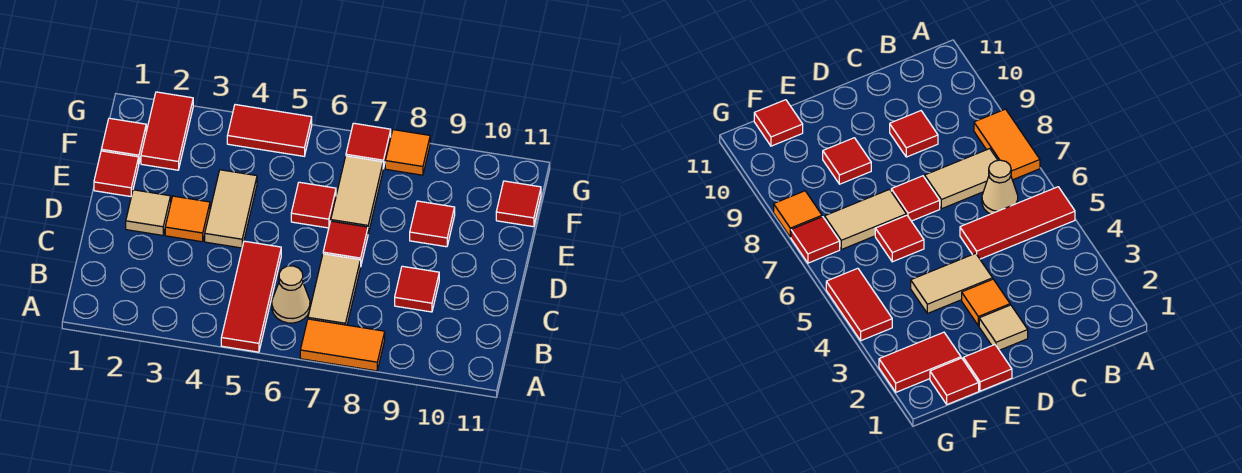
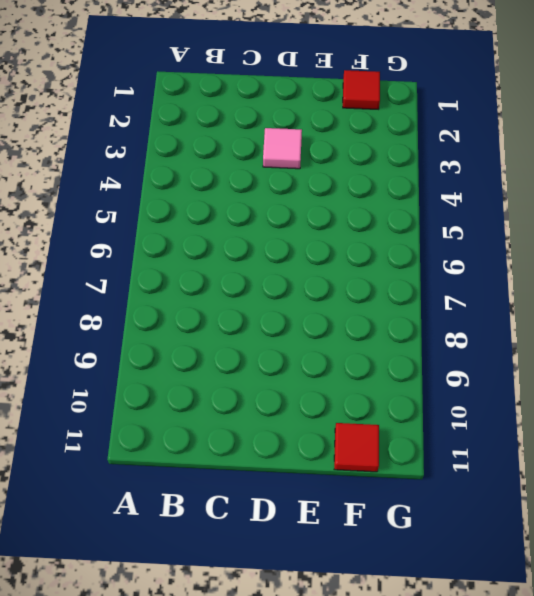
pink tile D3 level 1 -> orange tile D3 level 1
none -> red tile A5:C5 level 1
none -> orange tile A7:A8 level 1
none -> tan cone B6 level 1

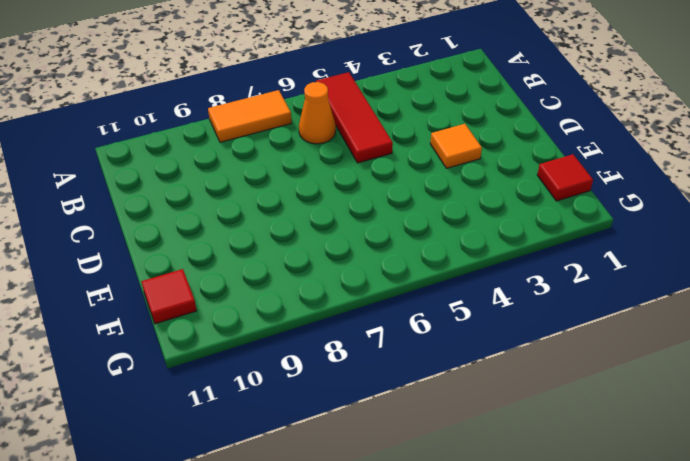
orange cone B6 level 1 -> tan cone B6 level 1
none -> tan tile B7:C7 level 1
none -> red tile C9 level 1
none -> tan tile D2 level 1

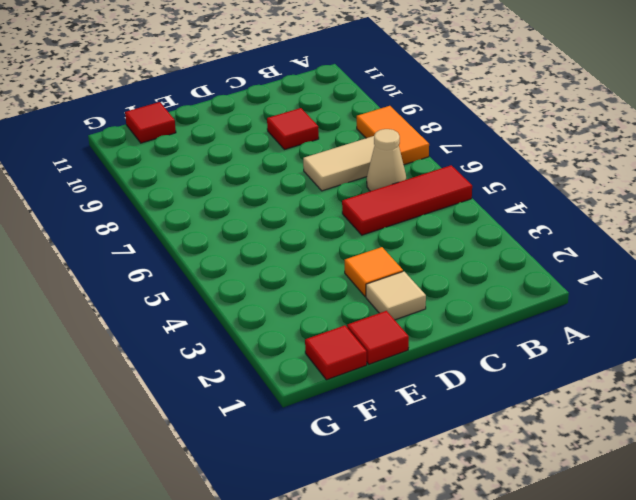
none -> tan tile D4:E4 level 1
none -> red tile D7 level 1
none -> red tile E6 level 1

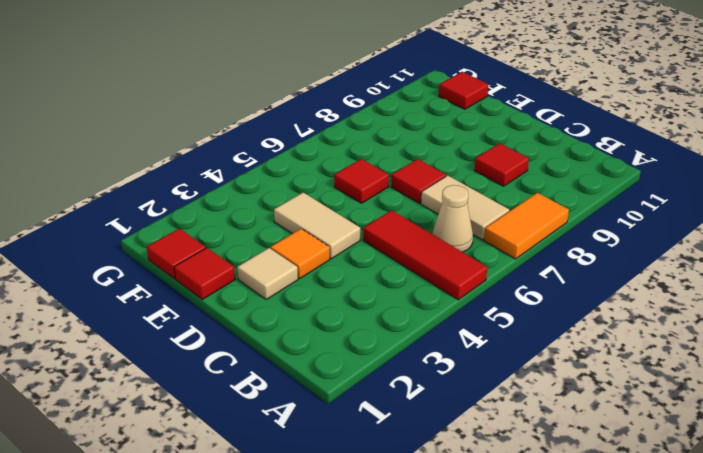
none -> tan tile E7:F7 level 1
none -> red tile E9 level 1
none -> red tile F2:G2 level 1

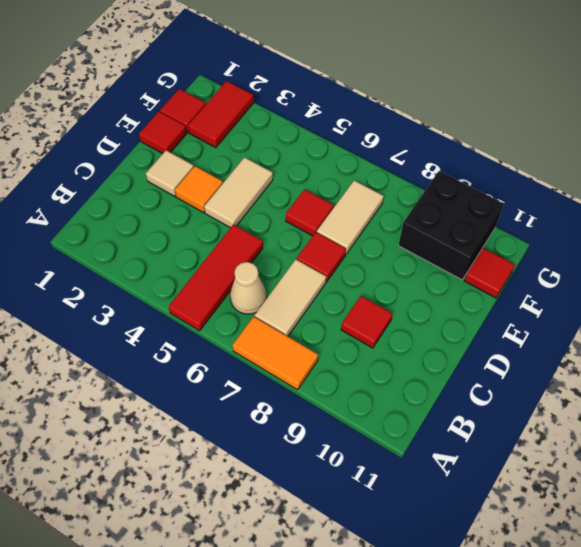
black brick F9:G10 level 1 -> none
none -> red tile E9 level 1
none -> red tile G4:G5 level 1
none -> red tile G7 level 1

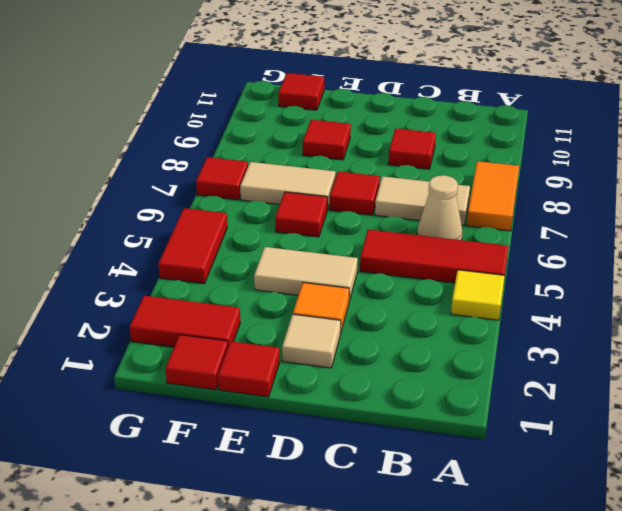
yellow tile A4 level 1 -> none
none -> orange tile G8 level 1

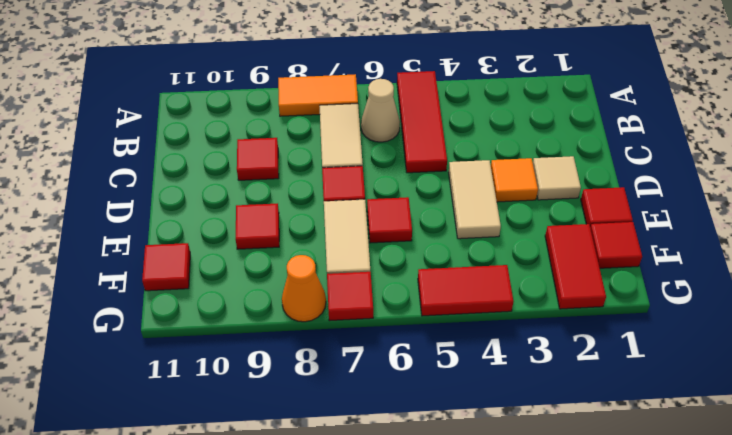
orange cone G8 level 1 -> orange tile G8 level 1

